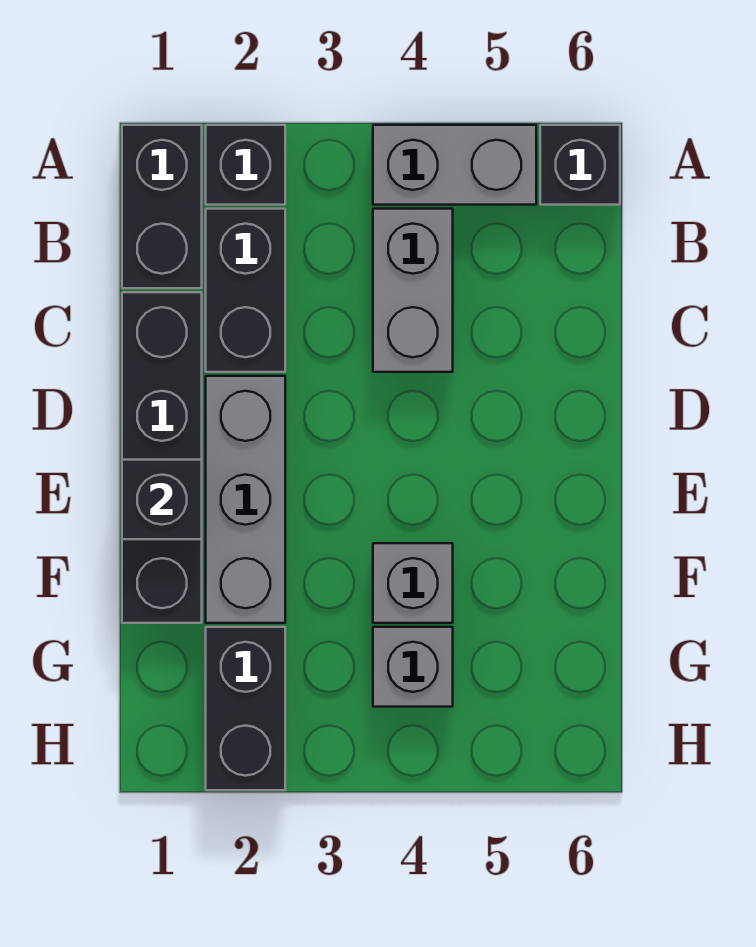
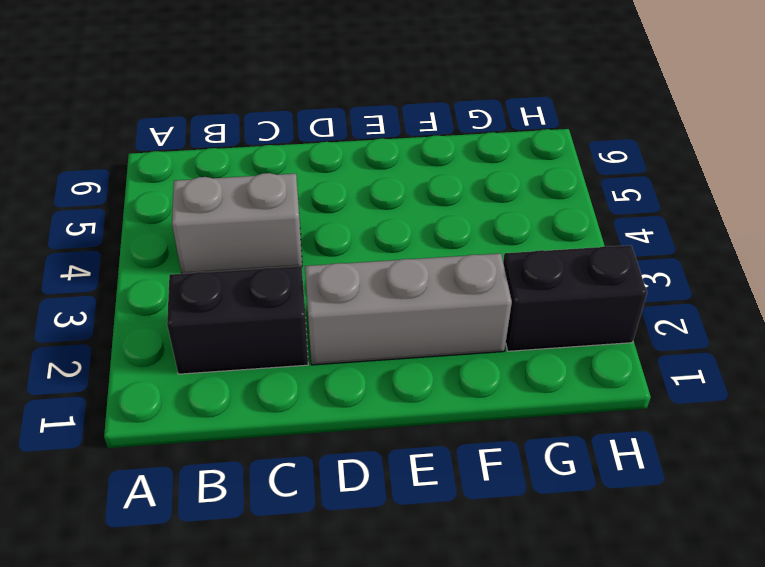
none -> black brick A1:B1 level 1
none -> black brick A2 level 1
none -> grey brick A4:A5 level 1

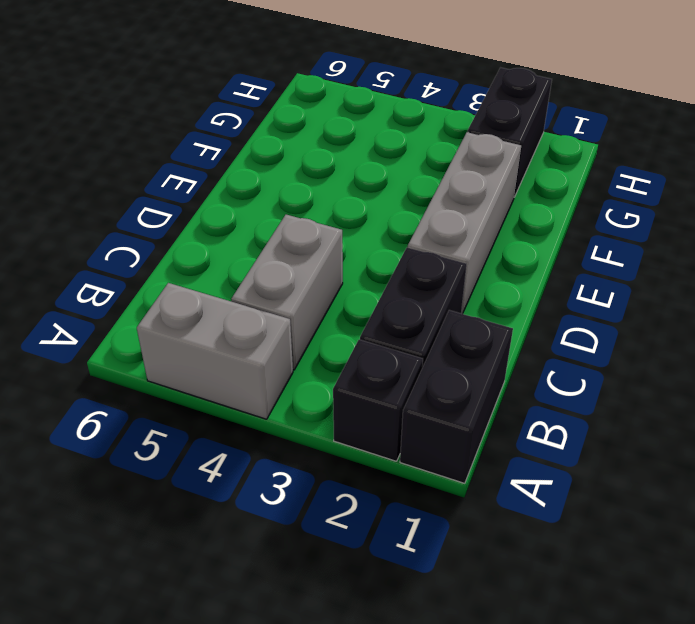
none -> black brick A6 level 1
none -> black brick C1:F1 level 1
none -> grey brick F4 level 1

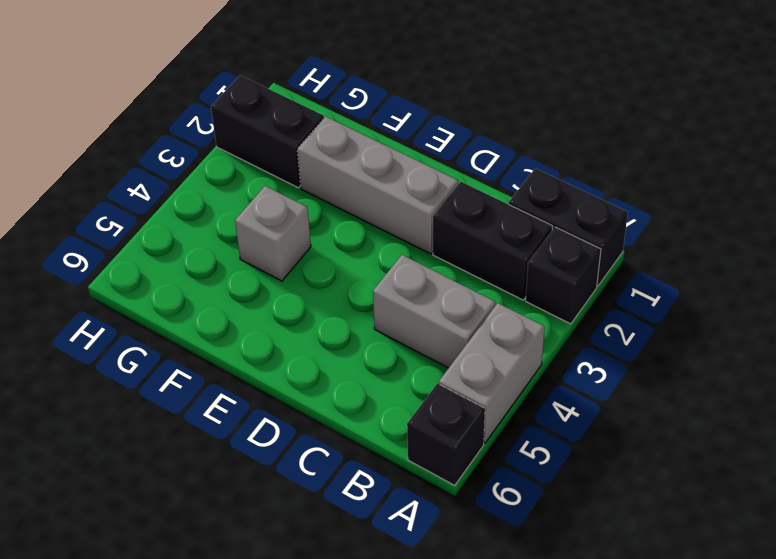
none -> black brick C1:F1 level 1
none -> grey brick G4 level 1
none -> black brick E1 level 2

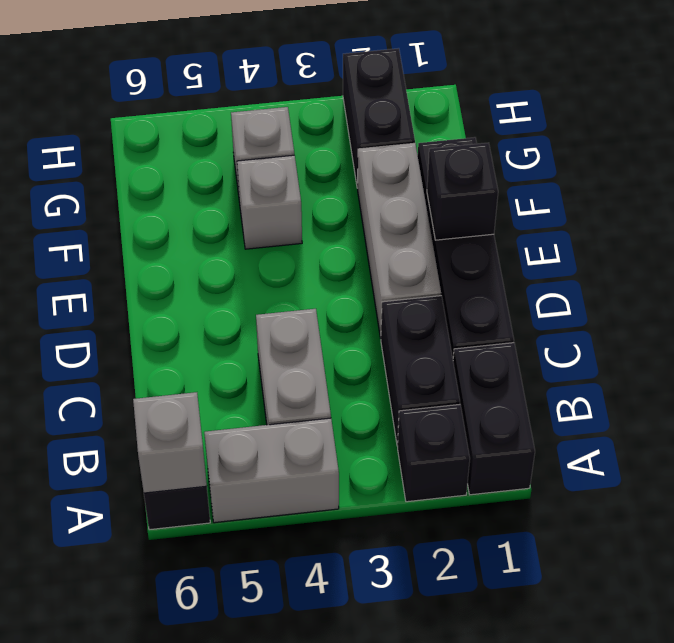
grey brick A6 level 2 -> none

